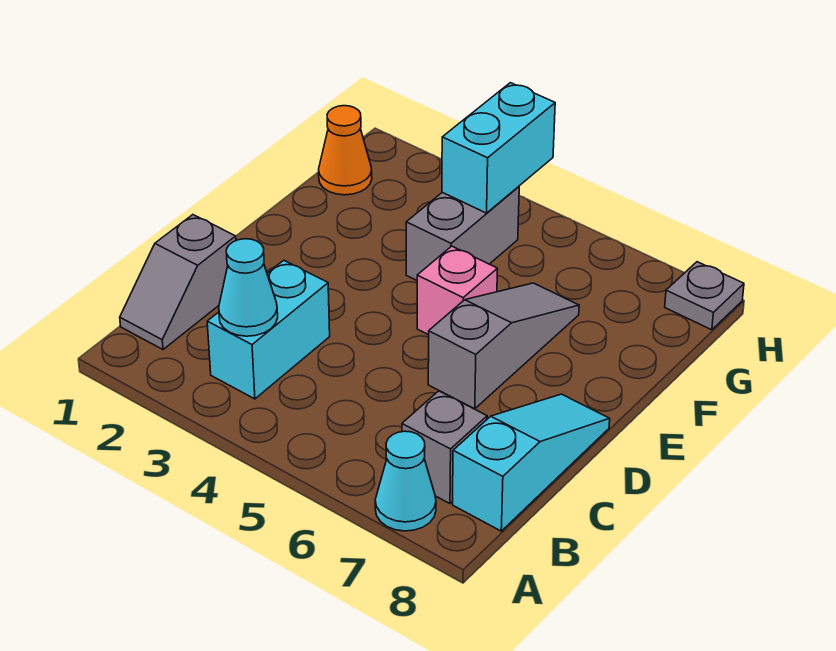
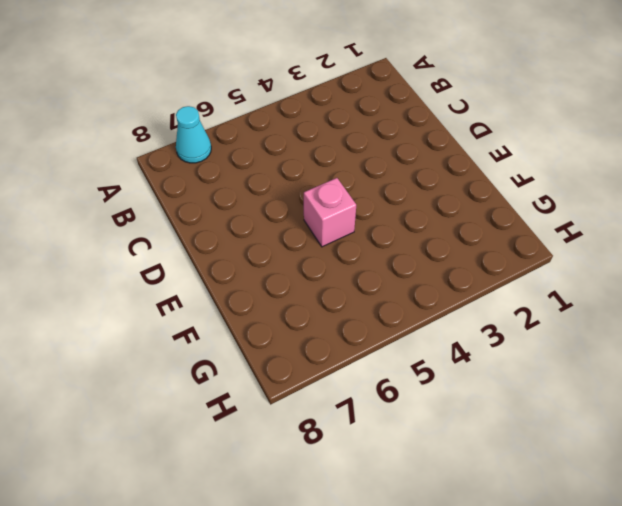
none -> grey slope B1:C1 level 1 top C
none -> cyan brick B3:C3 level 1
none -> grey brick B7 level 1

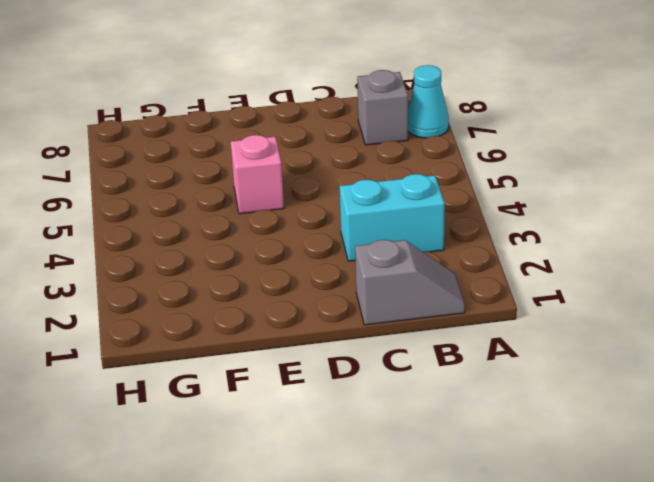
none -> cyan slope B8:D8 level 1 top B
none -> grey slope D6:F6 level 1 top D
none -> grey brick F4:G4 level 1

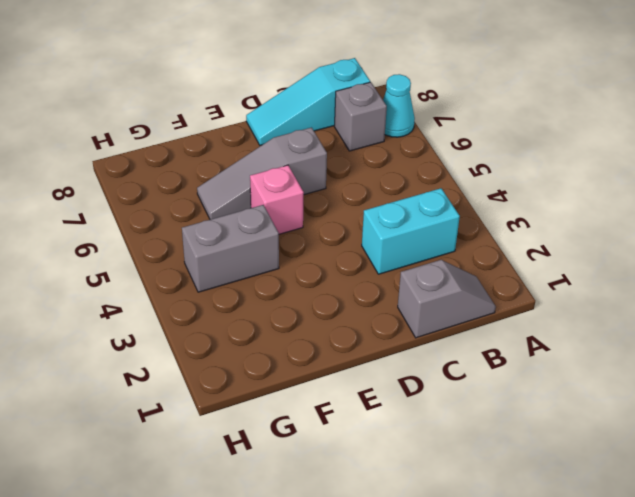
none -> orange cone G1 level 1
none -> grey plate H8 level 1
none -> cyan cone B3 level 2

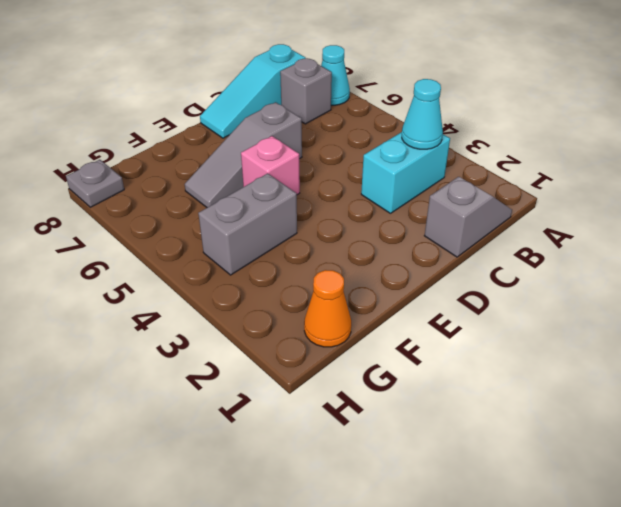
none -> cyan brick G4:H4 level 2

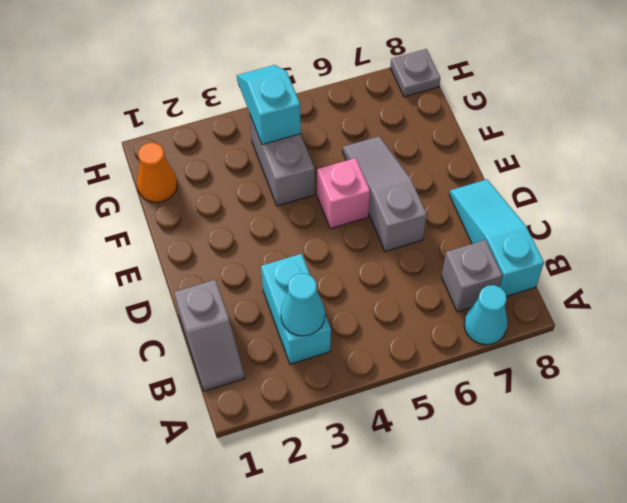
cyan slope G4:H4 level 2 top G -> cyan brick G4:H4 level 2

